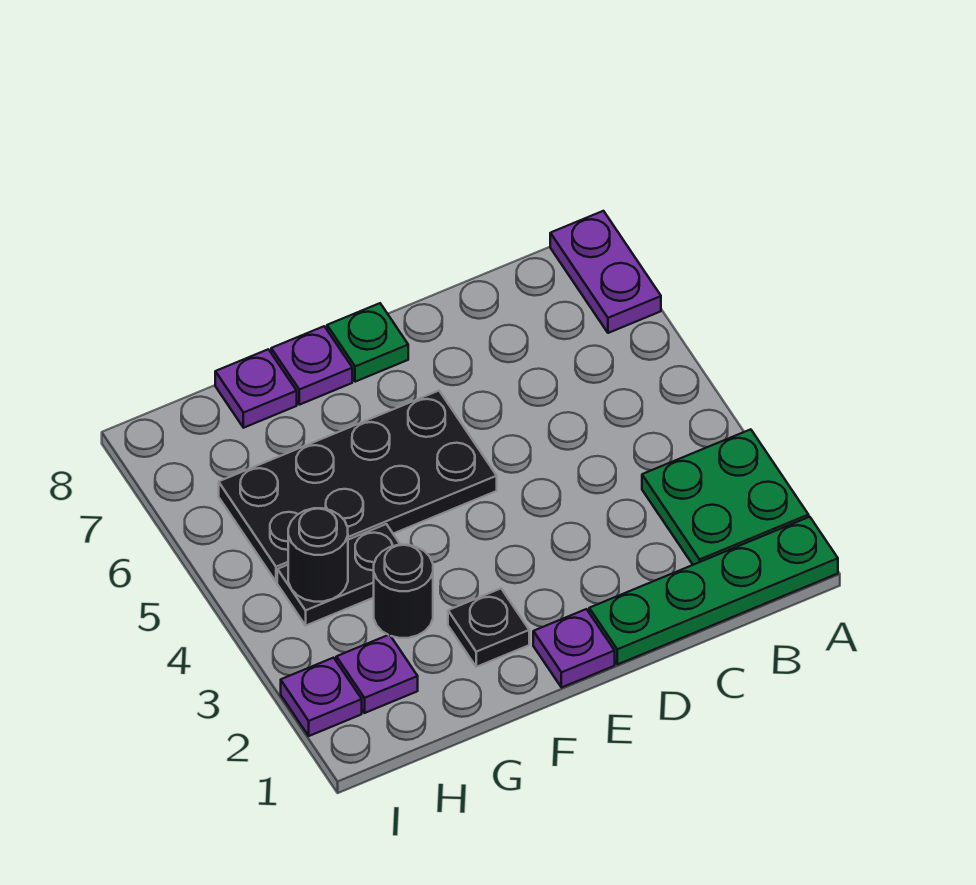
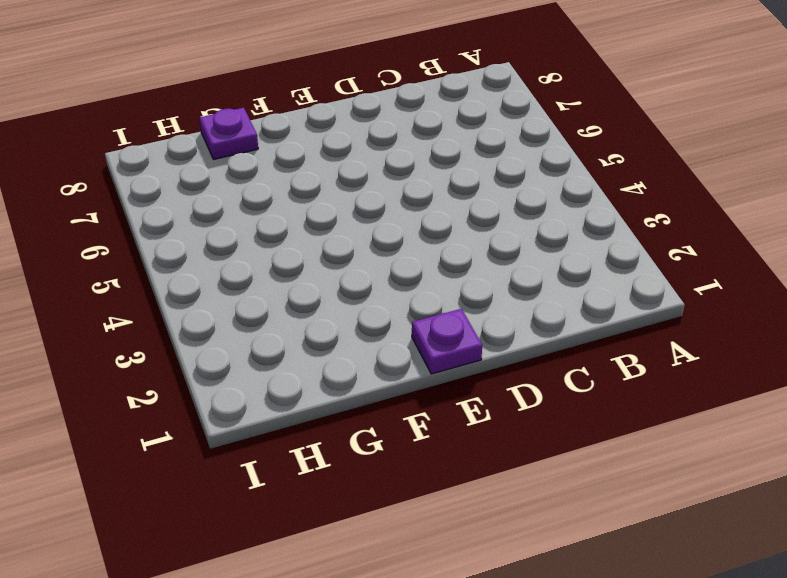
none -> green plate A1:D1 level 1
none -> green plate A2:B3 level 1
none -> purple plate A7:A8 level 1

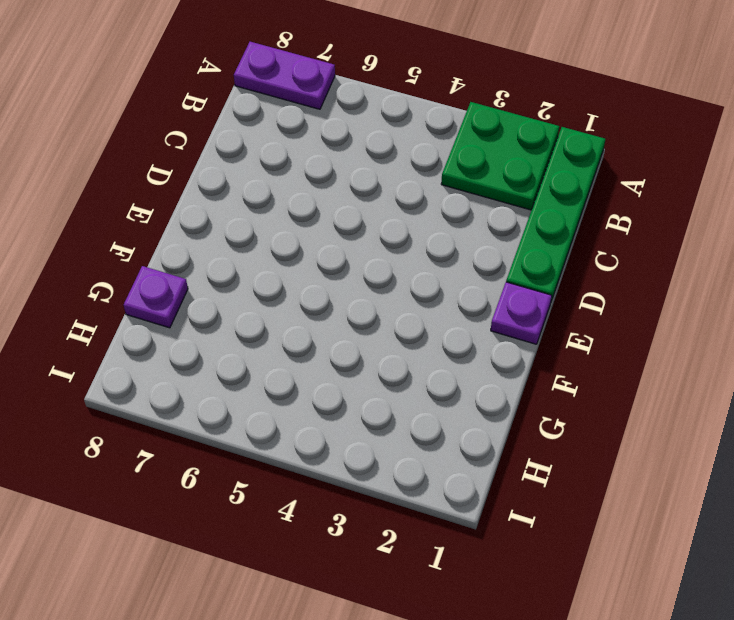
none -> black plate E5:H6 level 1
none -> green plate E8 level 1
none -> black plate F2 level 1

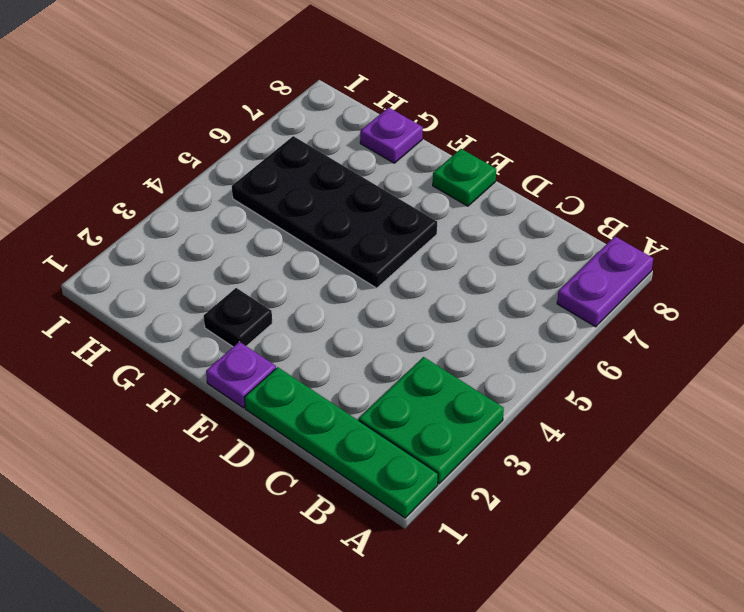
none -> purple plate F8 level 1
none -> black round brick G3 level 1
none -> black plate G4:H4 level 1

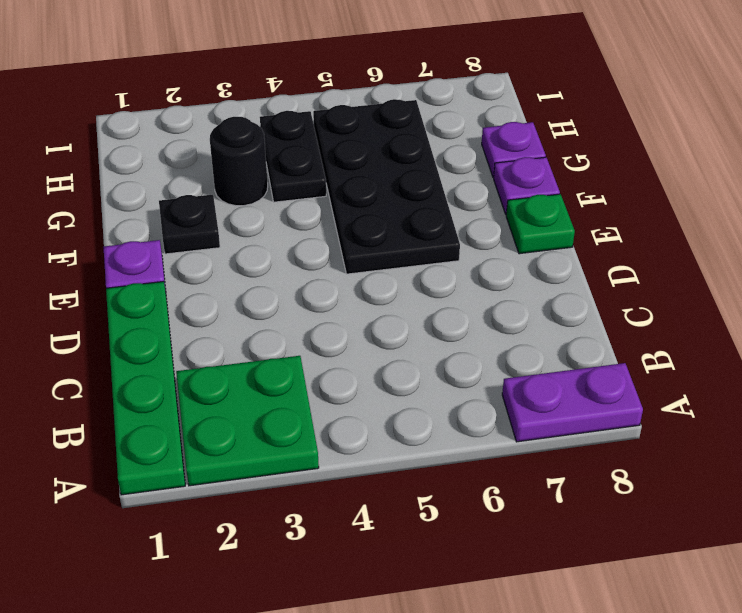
none -> purple plate H2 level 1
none -> purple plate I2 level 1
none -> black round brick H4 level 2

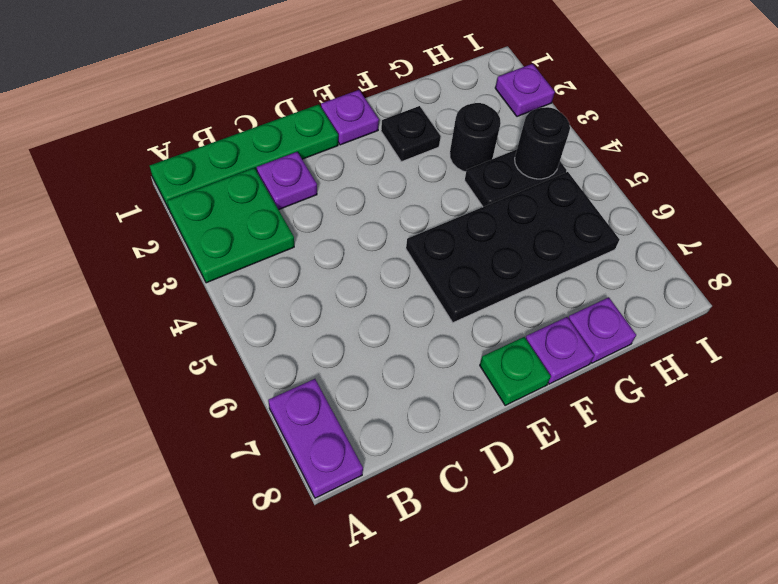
purple plate C2 level 1 -> purple plate H2 level 1

